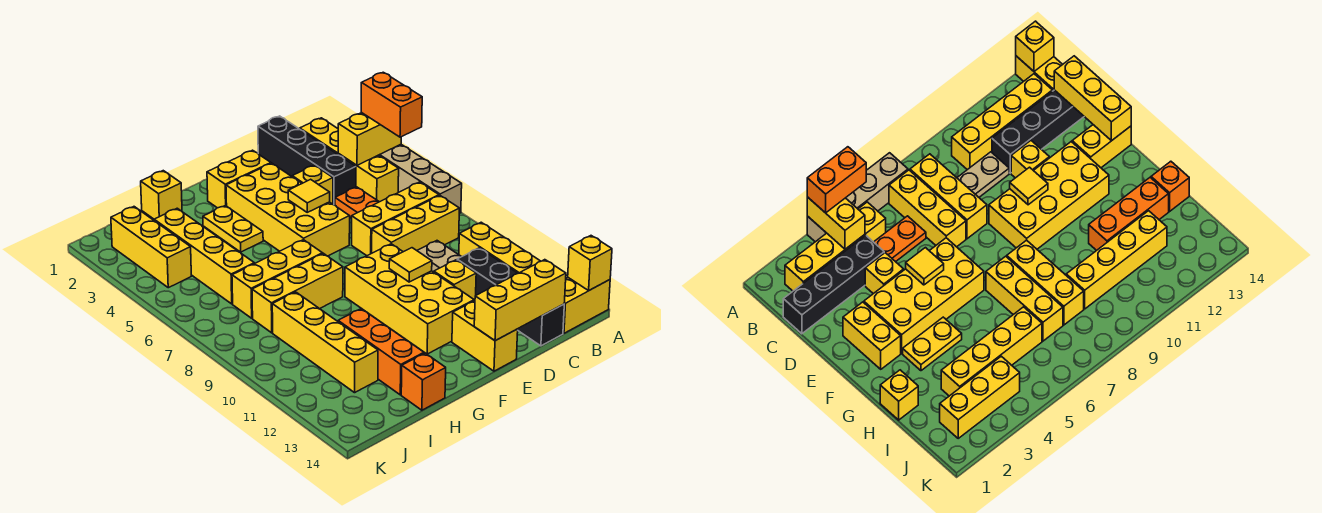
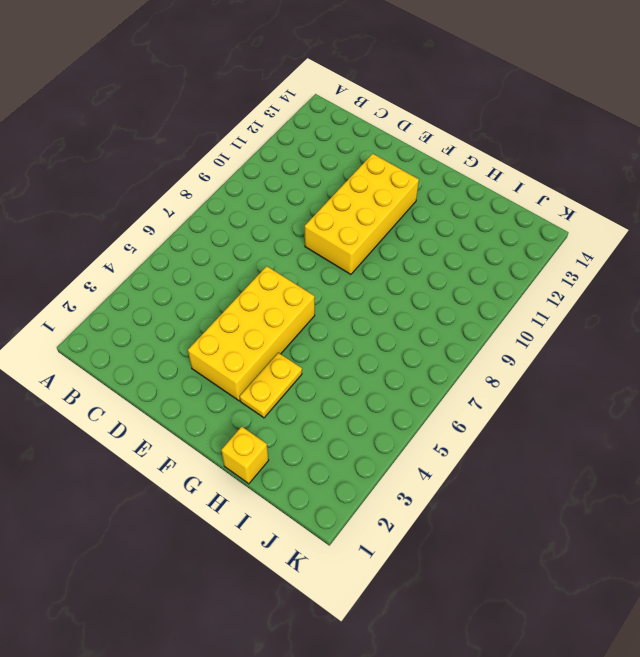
none -> tan brick A4:A7 level 1
none -> yellow brick A14:B14 level 1
none -> yellow brick B2:B5 level 1
none -> yellow brick B7:D7 level 1

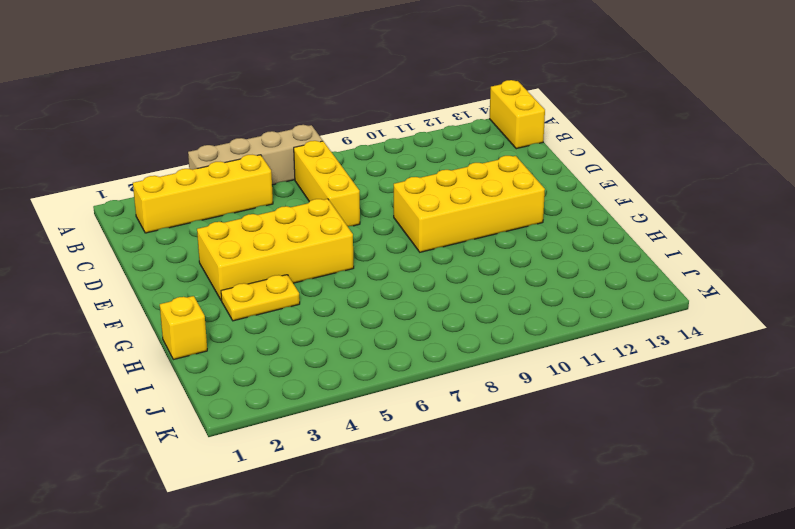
none -> yellow brick B8:D8 level 1
none -> yellow brick B10:B13 level 1
none -> black brick C1:C4 level 1
none -> orange plate C5:C6 level 1

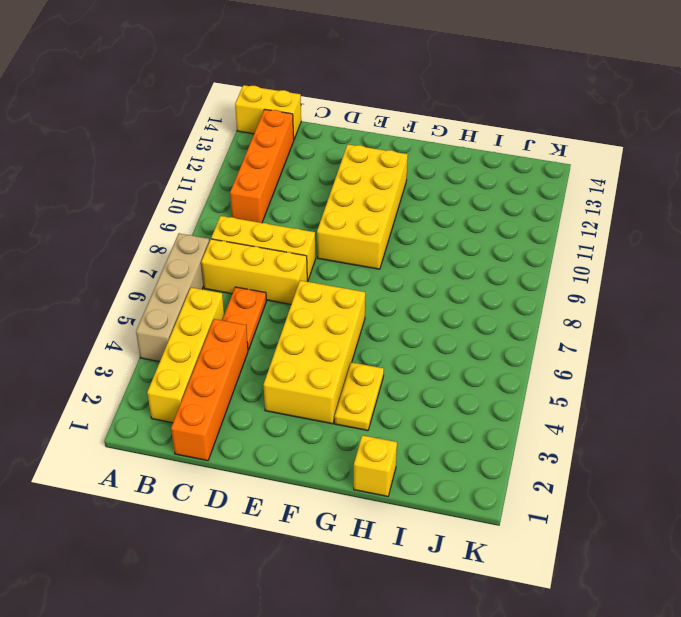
orange brick B10:B13 level 1 -> yellow brick B10:B13 level 1
orange brick C1:C4 level 1 -> black brick C1:C4 level 1
none -> tan plate C9:C10 level 1
none -> black brick C11:C14 level 1
none -> yellow brick D4 level 1
none -> yellow brick D11 level 1

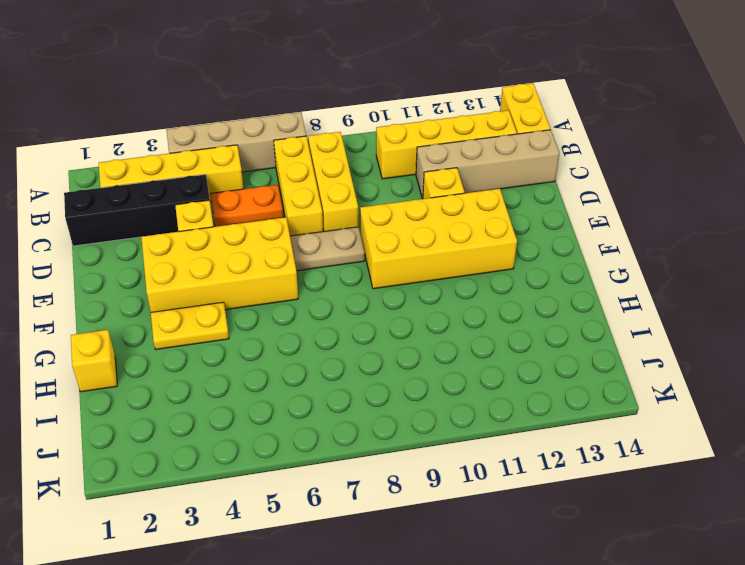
tan brick C11:C14 level 1 -> black brick C11:C14 level 1
tan plate E7:E8 level 1 -> tan plate C9:C10 level 1
none -> yellow brick E2:F2 level 1
none -> yellow brick E13:E14 level 1
none -> yellow brick G7:I7 level 1
none -> yellow brick G8:I8 level 1

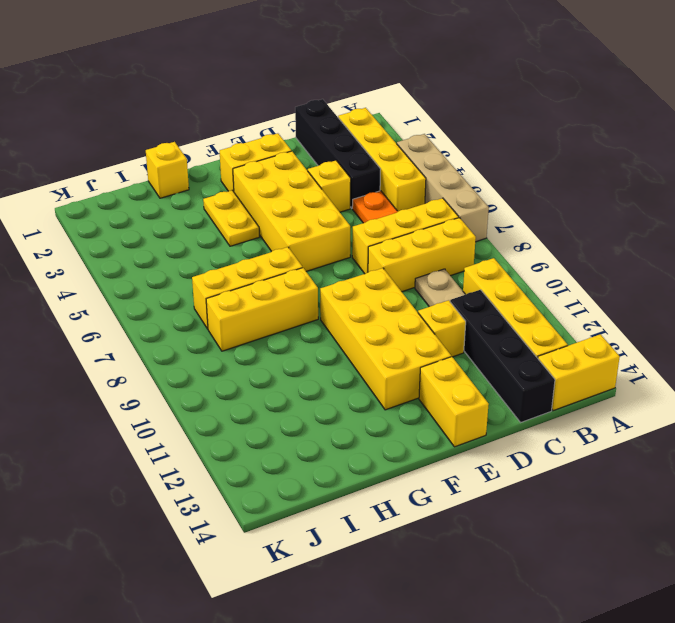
none -> orange brick H11:H13 level 1
none -> orange brick H14 level 1
none -> yellow brick I3:I6 level 1
none -> yellow brick I9:I12 level 1

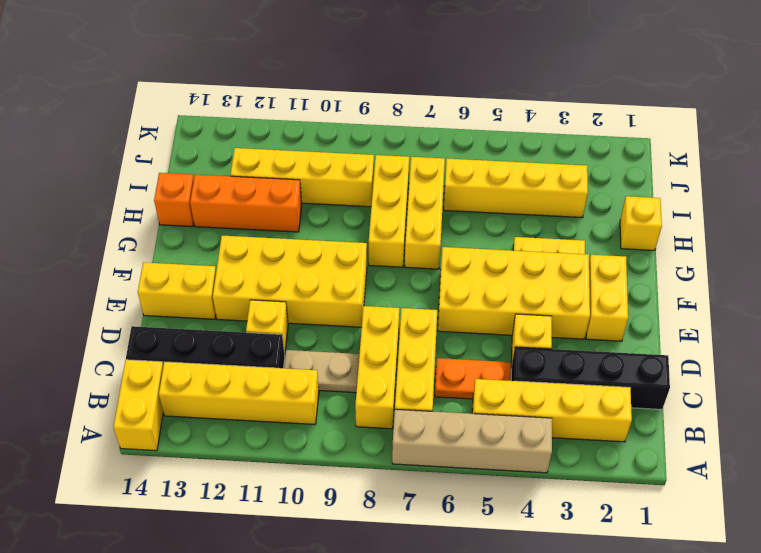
none -> yellow brick J2:J4 level 1
none -> yellow brick A4:B4 level 2
none -> yellow brick A14 level 2
none -> yellow brick C14:E14 level 2

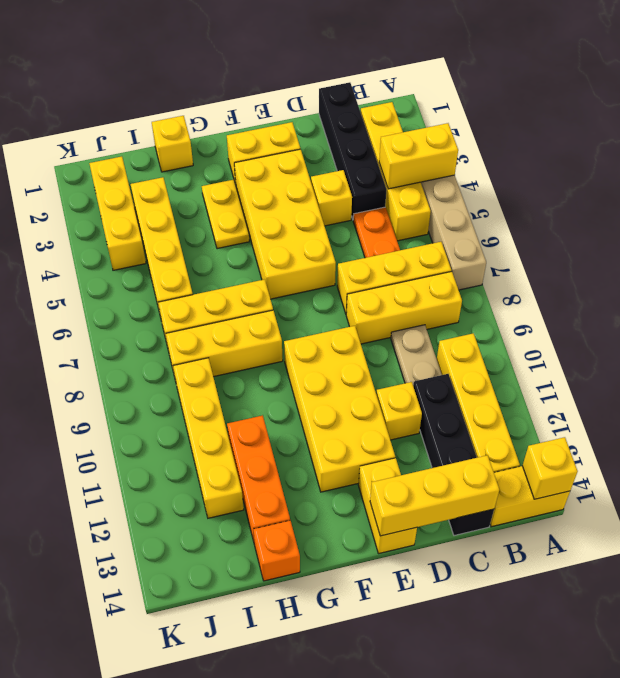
none -> yellow tile E5 level 2
none -> yellow tile E10 level 2
none -> orange brick A4:A5 level 3

